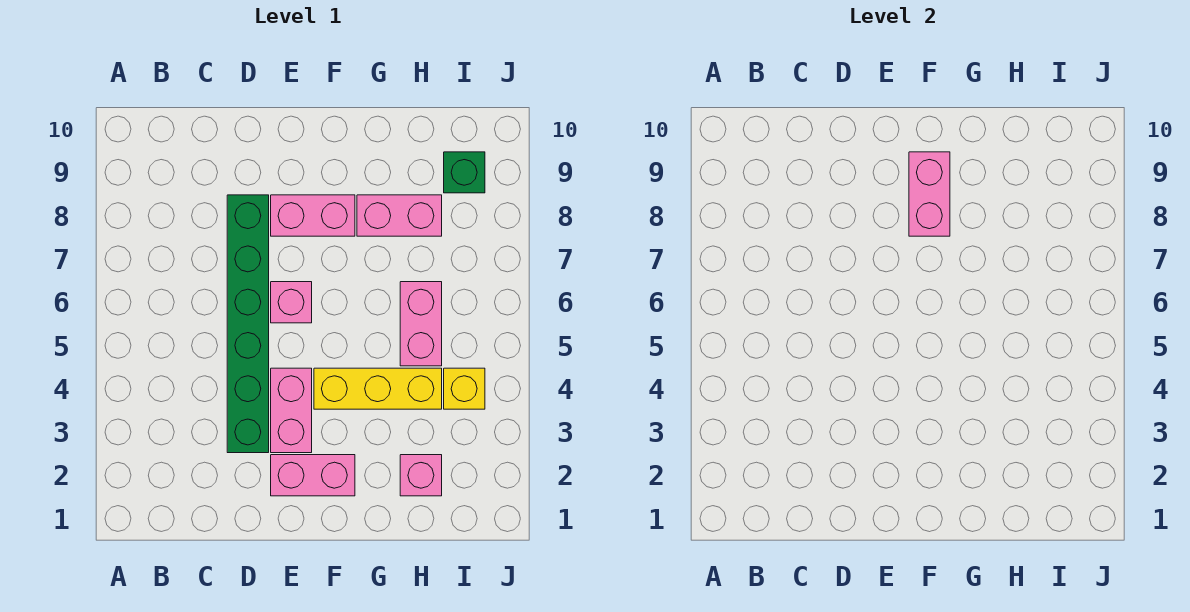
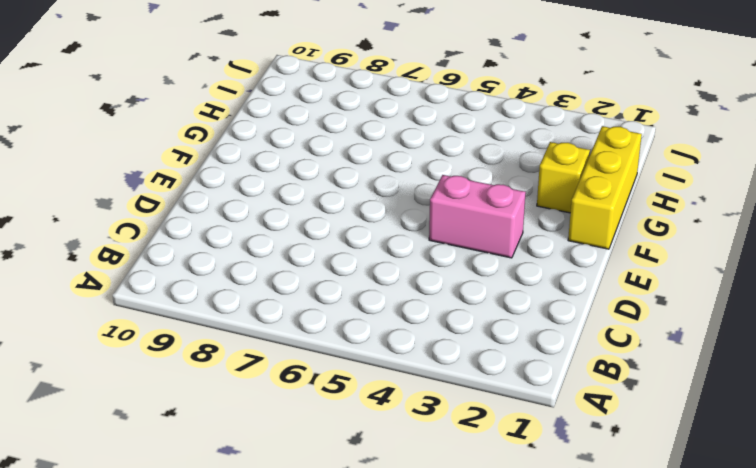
yellow brick F1:H1 level 1 -> yellow brick F4:H4 level 1
yellow brick G2 level 1 -> yellow brick I4 level 1
none -> green brick D3:D8 level 1
none -> pink brick E2:F2 level 1
none -> pink brick E6 level 1

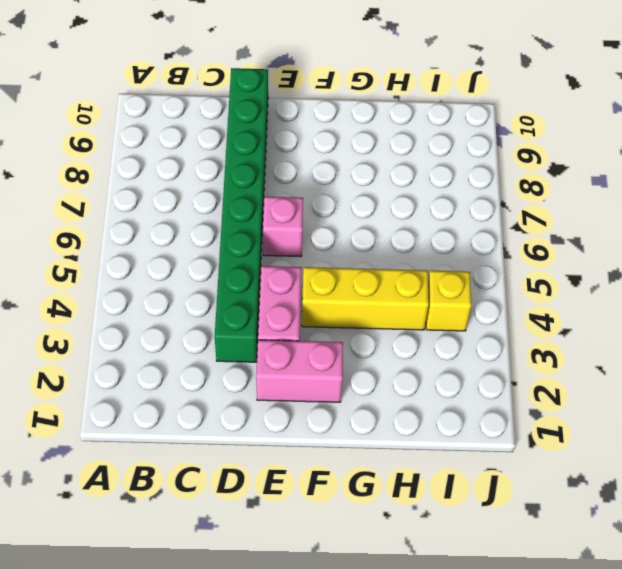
green brick D3:D10 level 1 -> green brick D3:D8 level 1
none -> pink brick E8:F8 level 1
none -> pink brick G8:H8 level 1
none -> pink brick H2 level 1

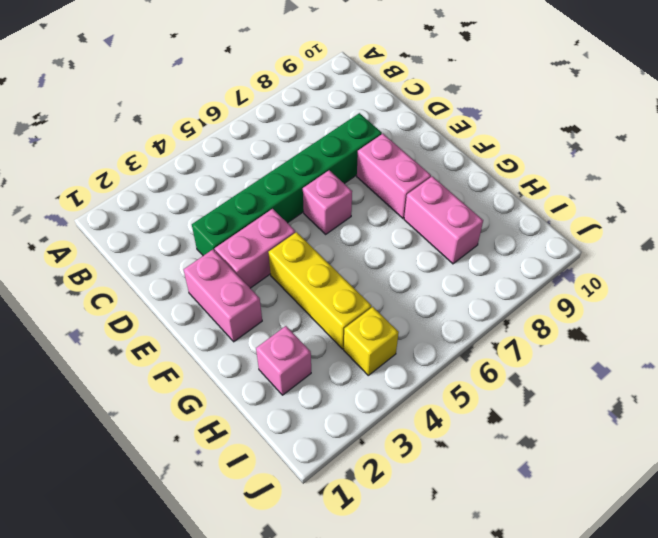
none -> pink brick H5:H6 level 1
none -> green brick I9 level 1
none -> pink brick F8:F9 level 2

